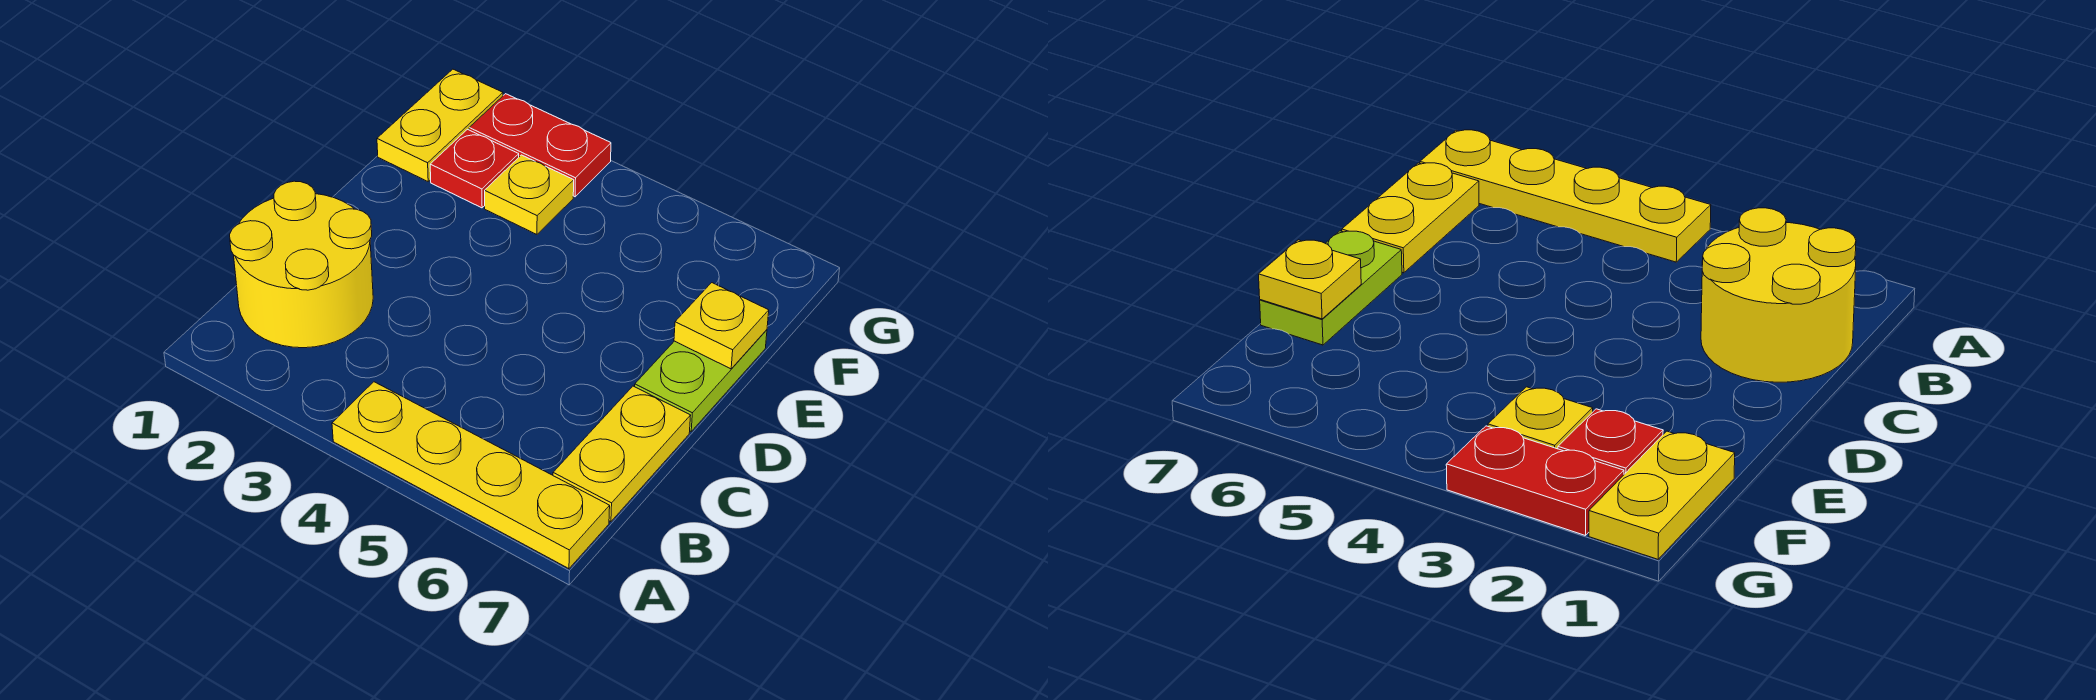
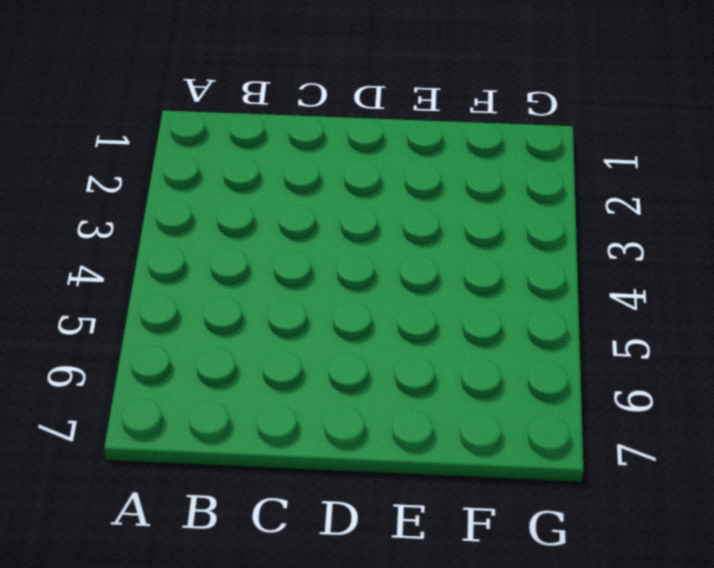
none -> yellow plate A4:A7 level 1
none -> yellow round brick B1:C2 level 1

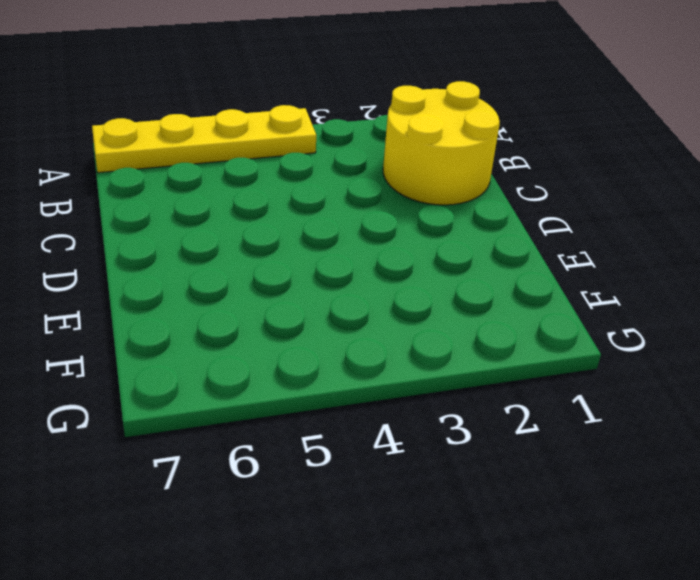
none -> yellow plate B7:C7 level 1
none -> lime plate D7:E7 level 1

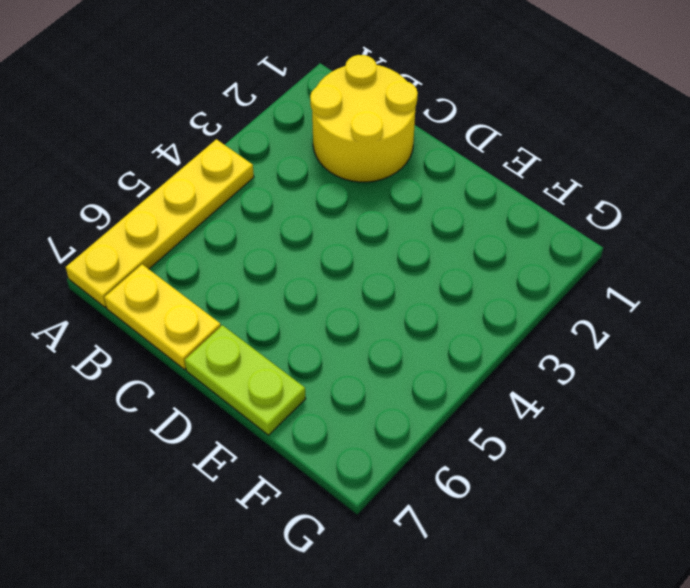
none -> yellow plate F1:G1 level 1
none -> red plate F2 level 1

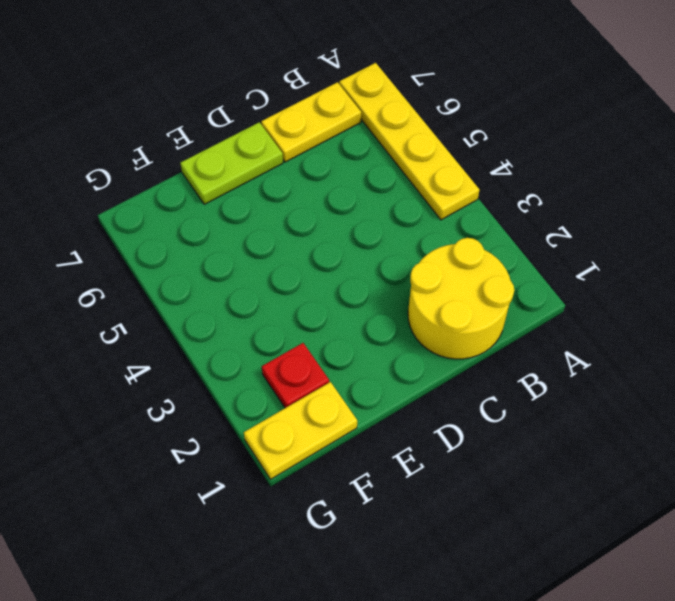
none -> yellow plate F3 level 1
none -> red plate G2:G3 level 1

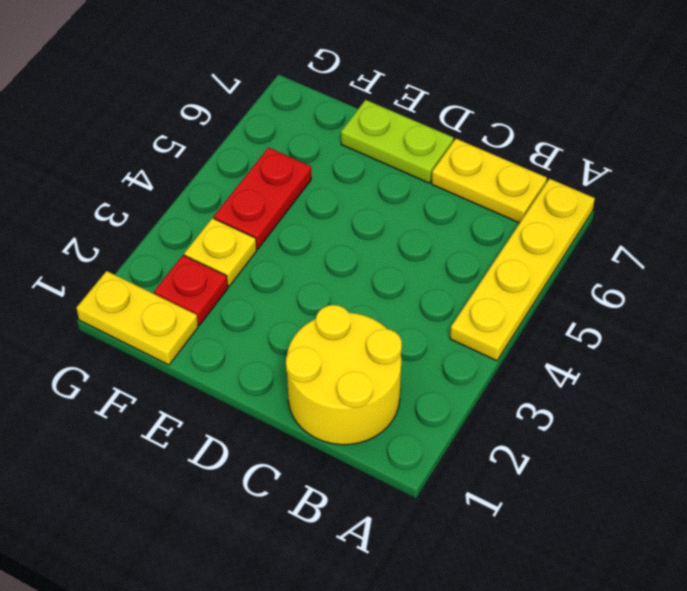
red plate F4:F5 level 1 -> red plate G2:G3 level 1
none -> yellow plate E7 level 2

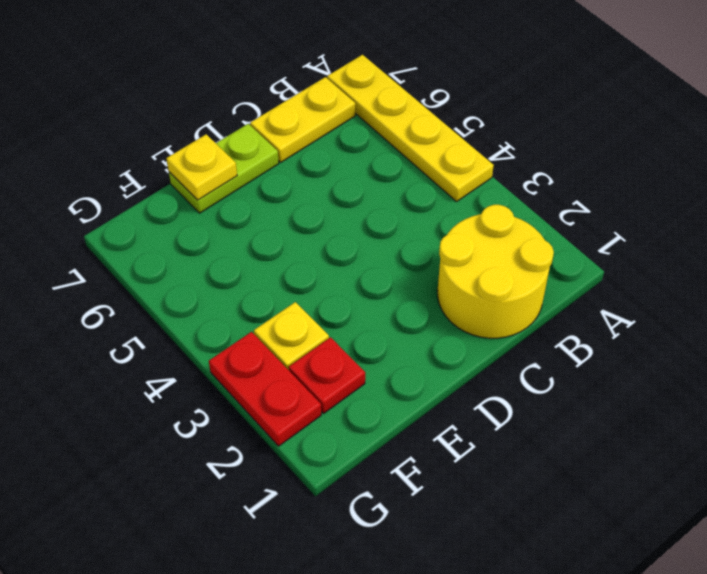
none -> yellow plate F1:G1 level 1

